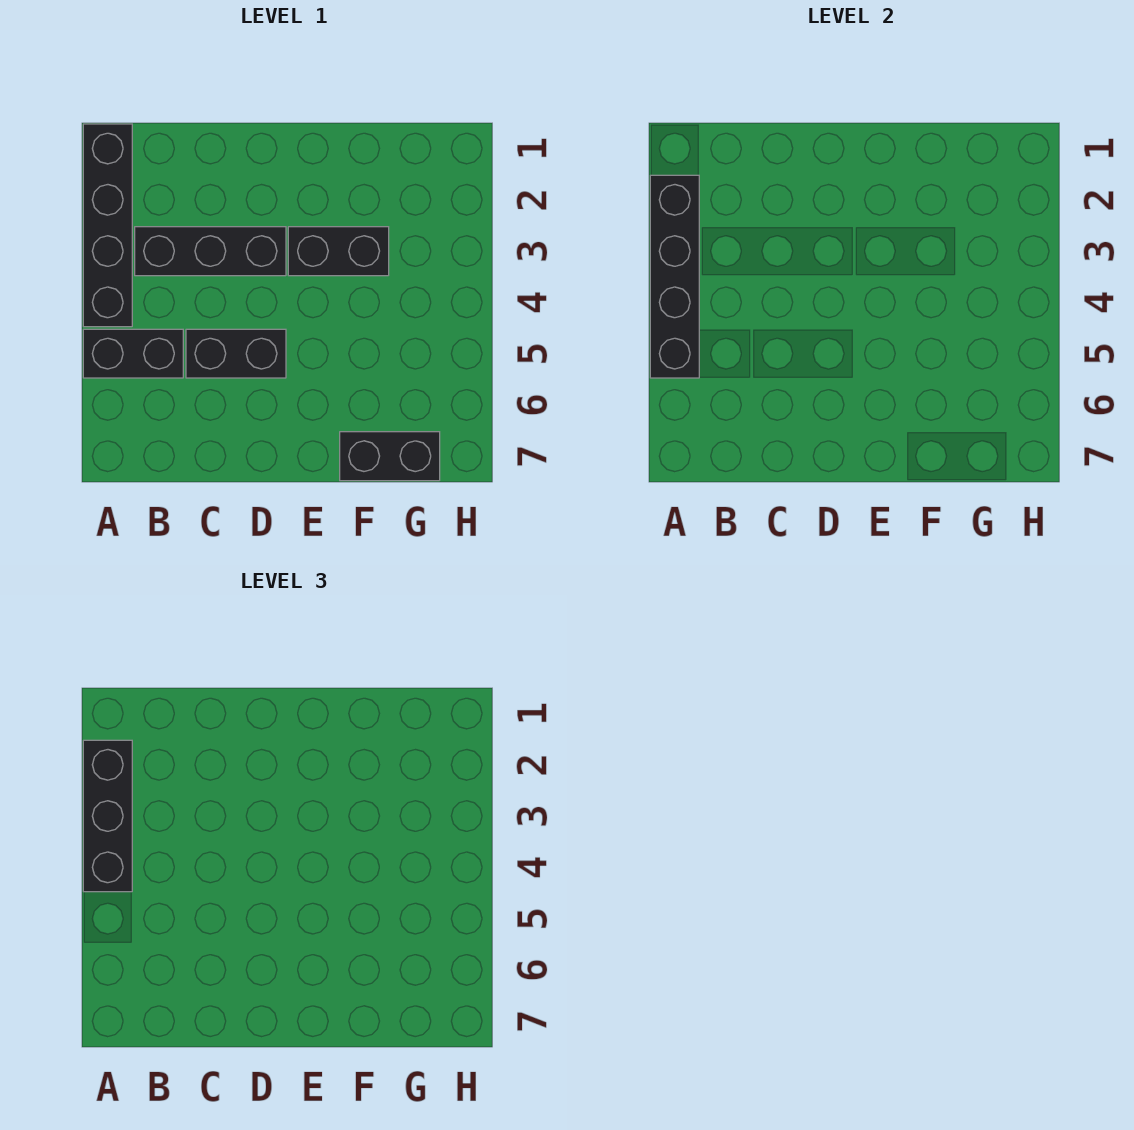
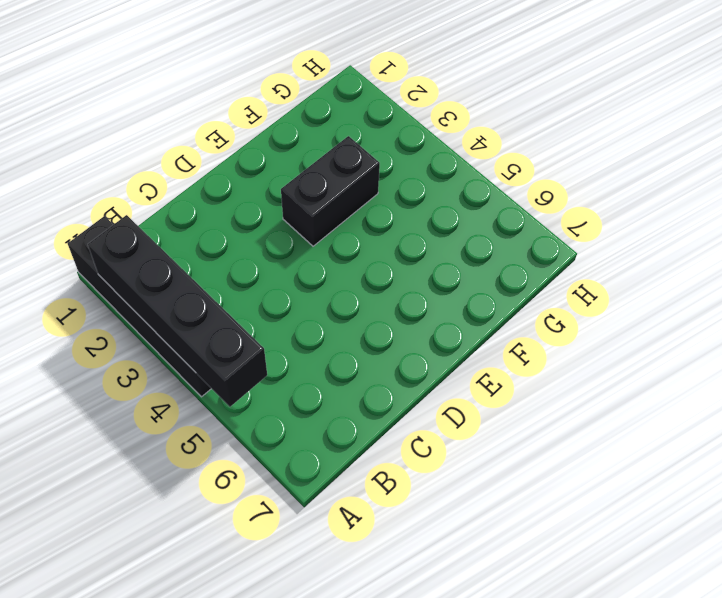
none -> black brick A5:B5 level 1
none -> black brick B3:D3 level 1

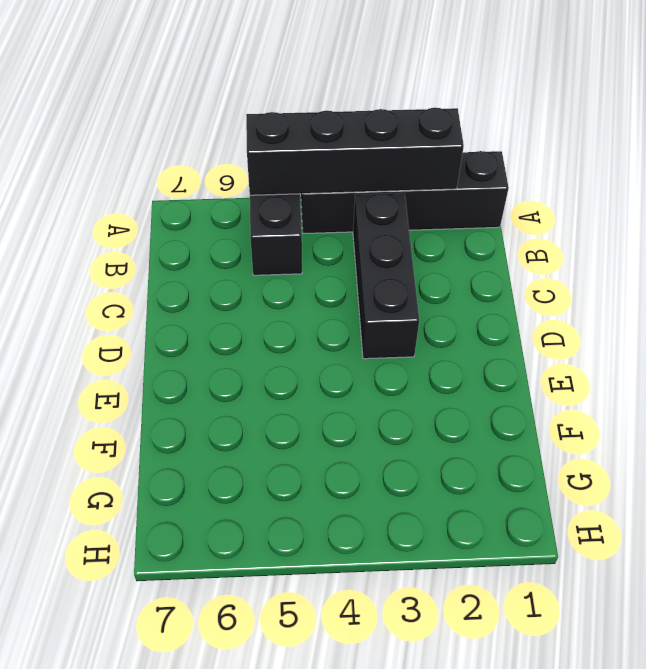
none -> black brick C5:D5 level 1
none -> black brick E3:F3 level 1

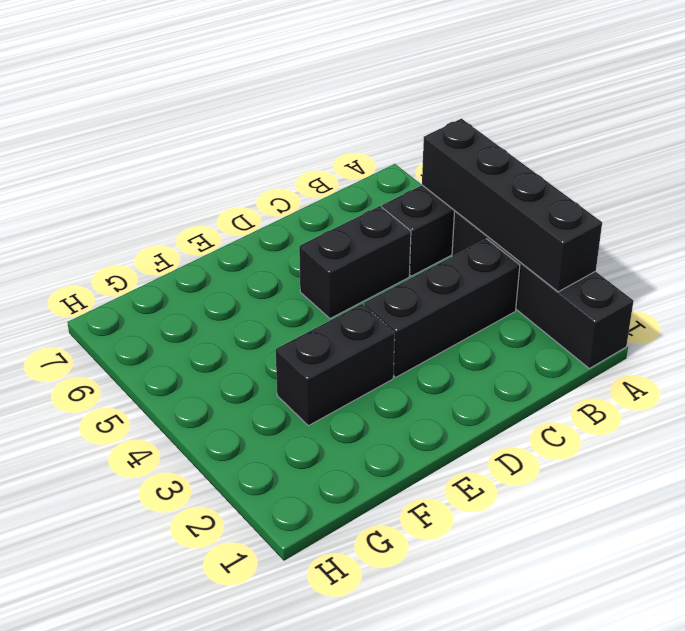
none -> black brick F7:G7 level 1
none -> black brick A2:A4 level 3

